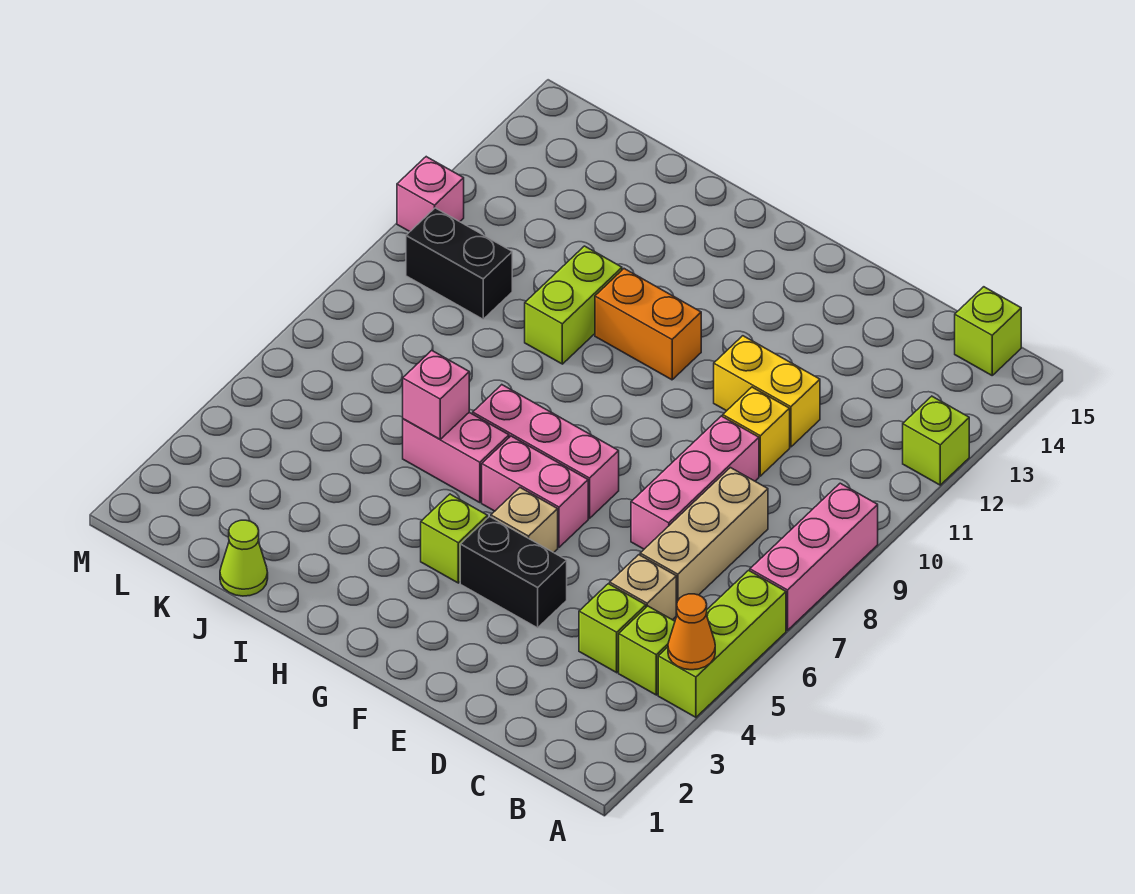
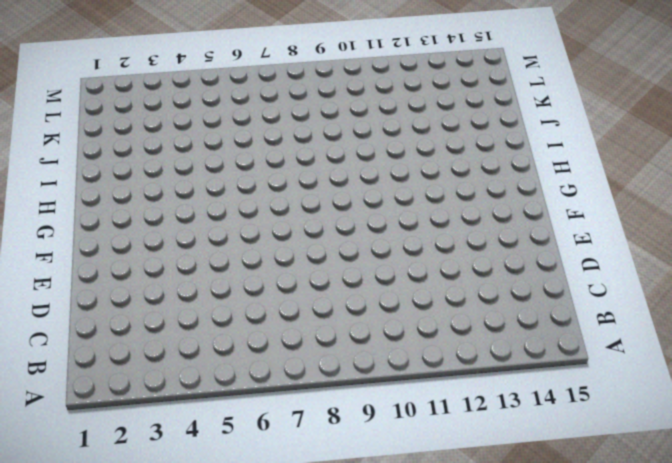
none -> lime brick A4:A6 level 1
none -> pink brick A7:A9 level 1
none -> lime brick A12 level 1

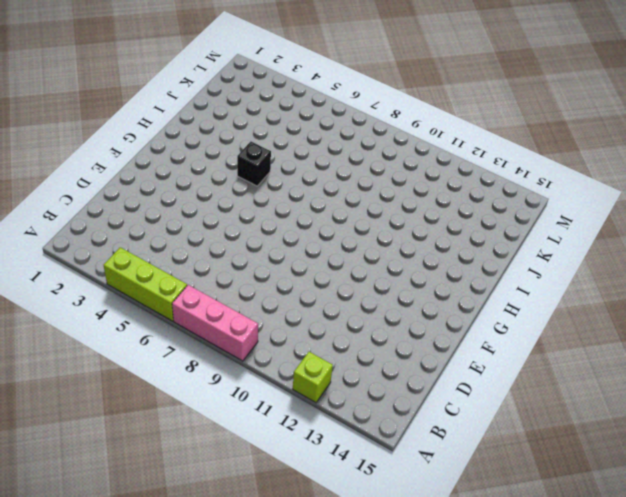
black brick H5 level 1 -> none
none -> lime brick B4 level 1
none -> lime brick B15 level 1
none -> lime brick C4 level 1

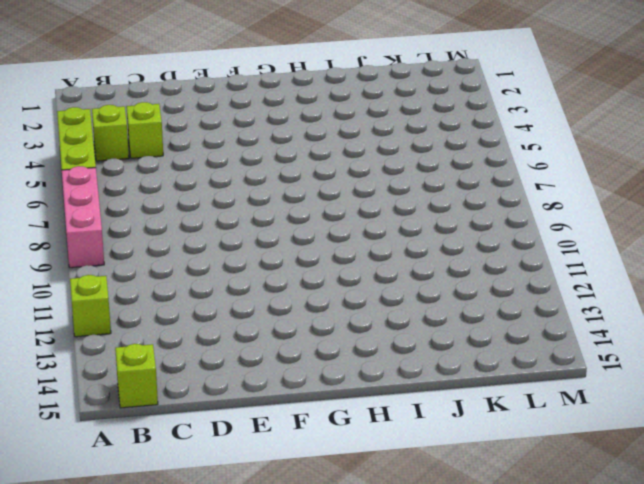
none -> tan brick C5 level 1
none -> tan brick C6:C8 level 1
none -> pink brick D7:D9 level 1

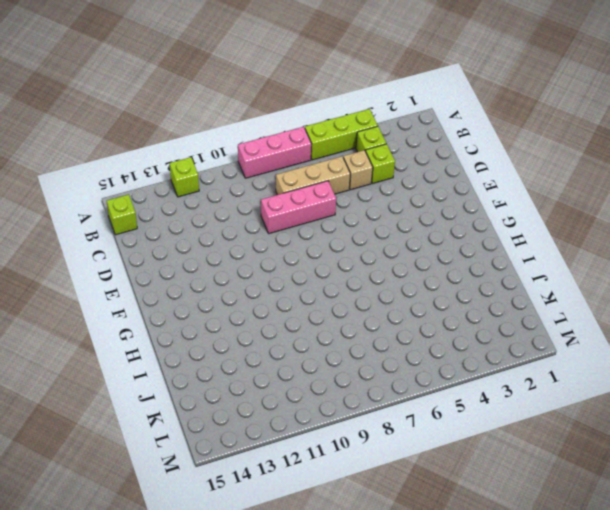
none -> yellow brick D10 level 1
none -> yellow brick D11:E11 level 1
none -> black brick E4:F4 level 1

